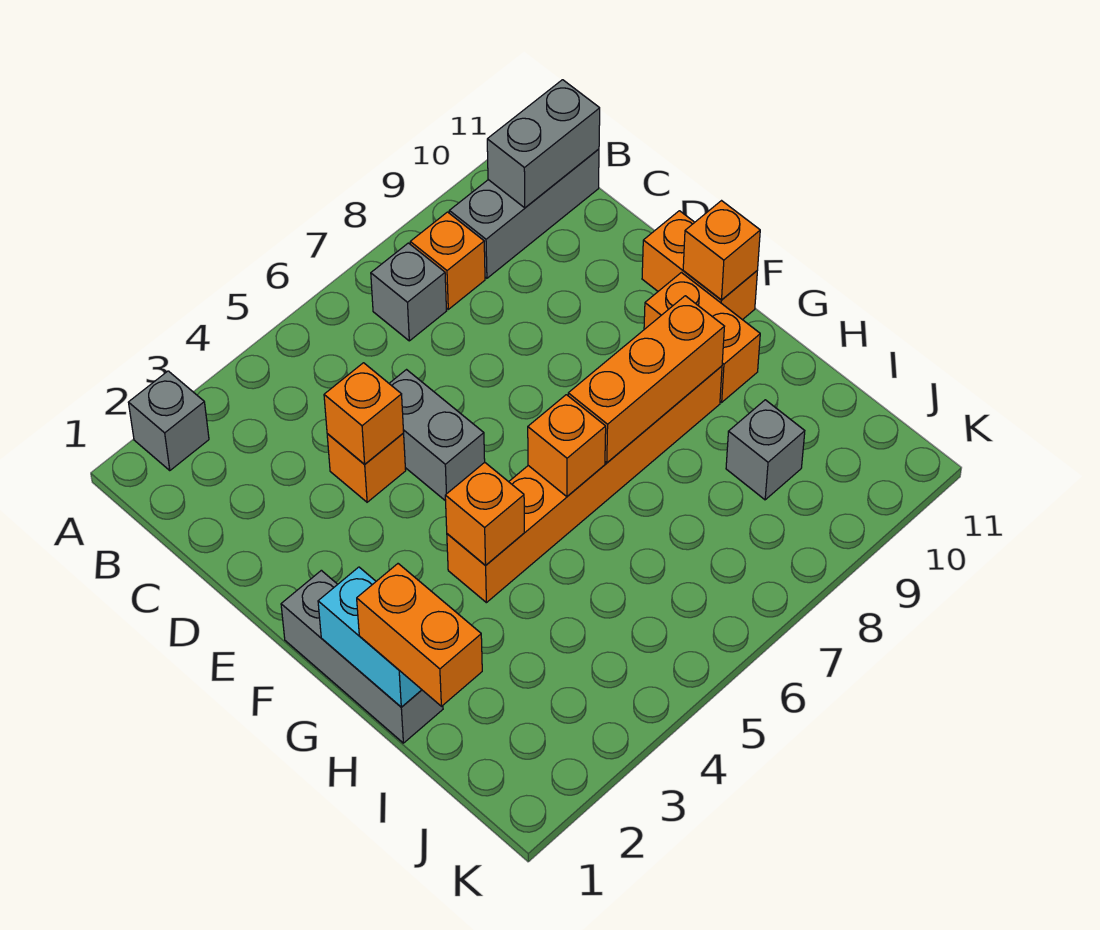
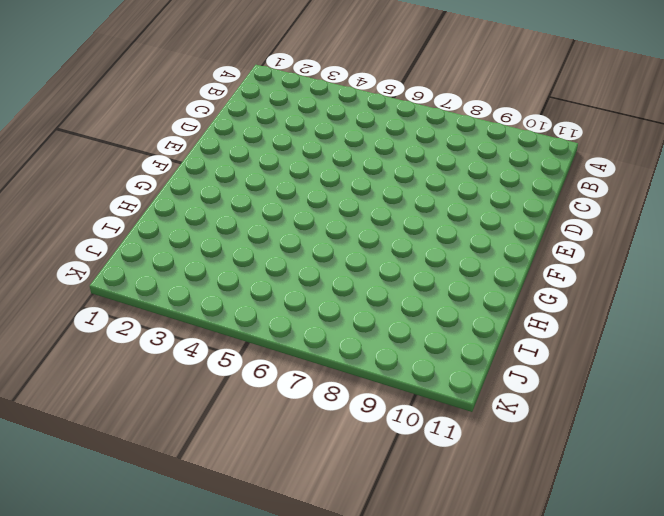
none -> grey brick A2 level 1
none -> grey brick B7 level 1
none -> orange brick B8 level 1

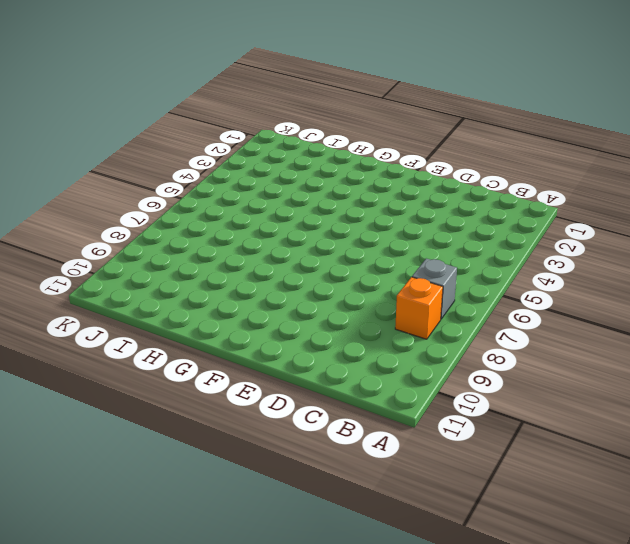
none -> grey brick A2 level 1
none -> grey brick B9:B11 level 1
none -> orange brick D4 level 1

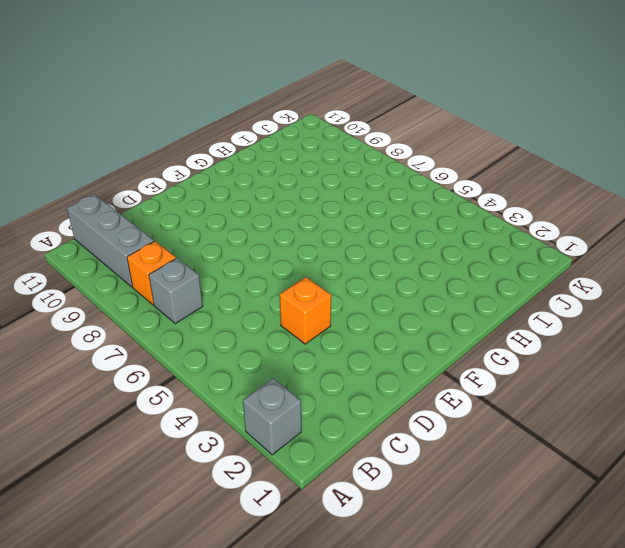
none -> grey brick D5:E5 level 1
none -> orange brick E11:F11 level 1
none -> grey brick F1:H1 level 1

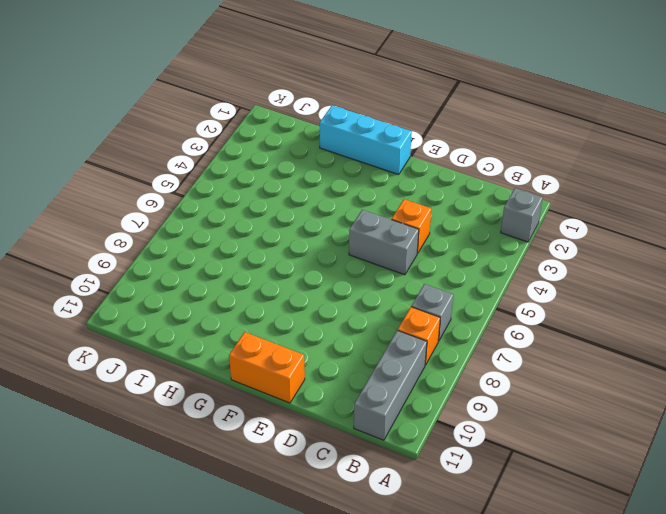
cyan brick F1:H1 level 1 -> grey brick F1:H1 level 1
none -> orange brick F10:G10 level 1
none -> orange brick G4:G9 level 1
none -> grey brick I9 level 1

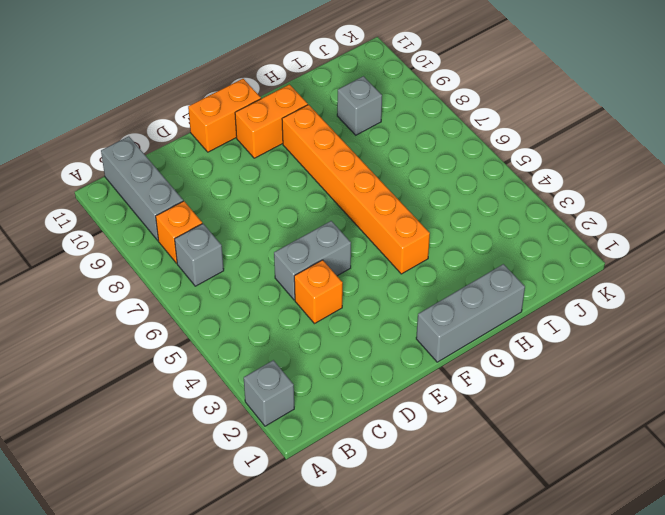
none -> grey brick B10:B11 level 2
none -> orange brick D4 level 2
none -> orange brick F11 level 2

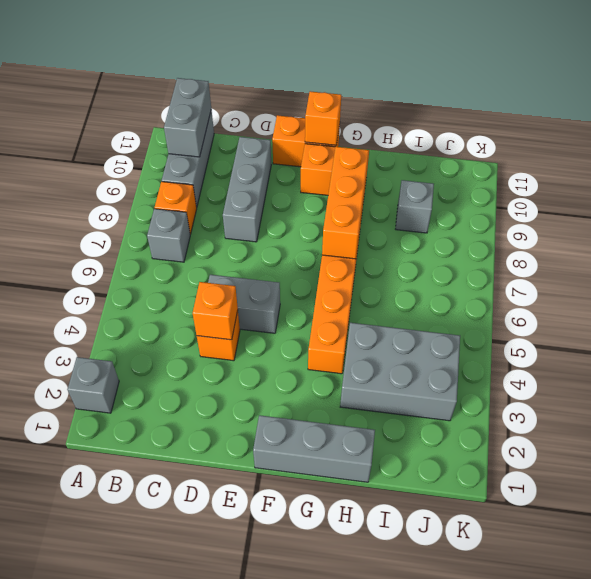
grey brick D8:D10 level 1 -> none
grey brick H3:J4 level 1 -> none
none -> cyan brick G1:H1 level 2
none -> orange brick G4 level 2
none -> orange brick G6 level 2

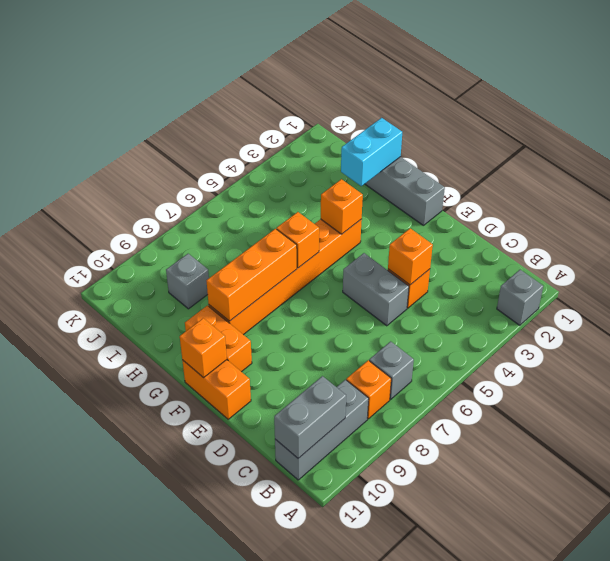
cyan brick H1:H2 level 2 -> cyan brick G1:H1 level 2
none -> orange brick H1:I1 level 3

